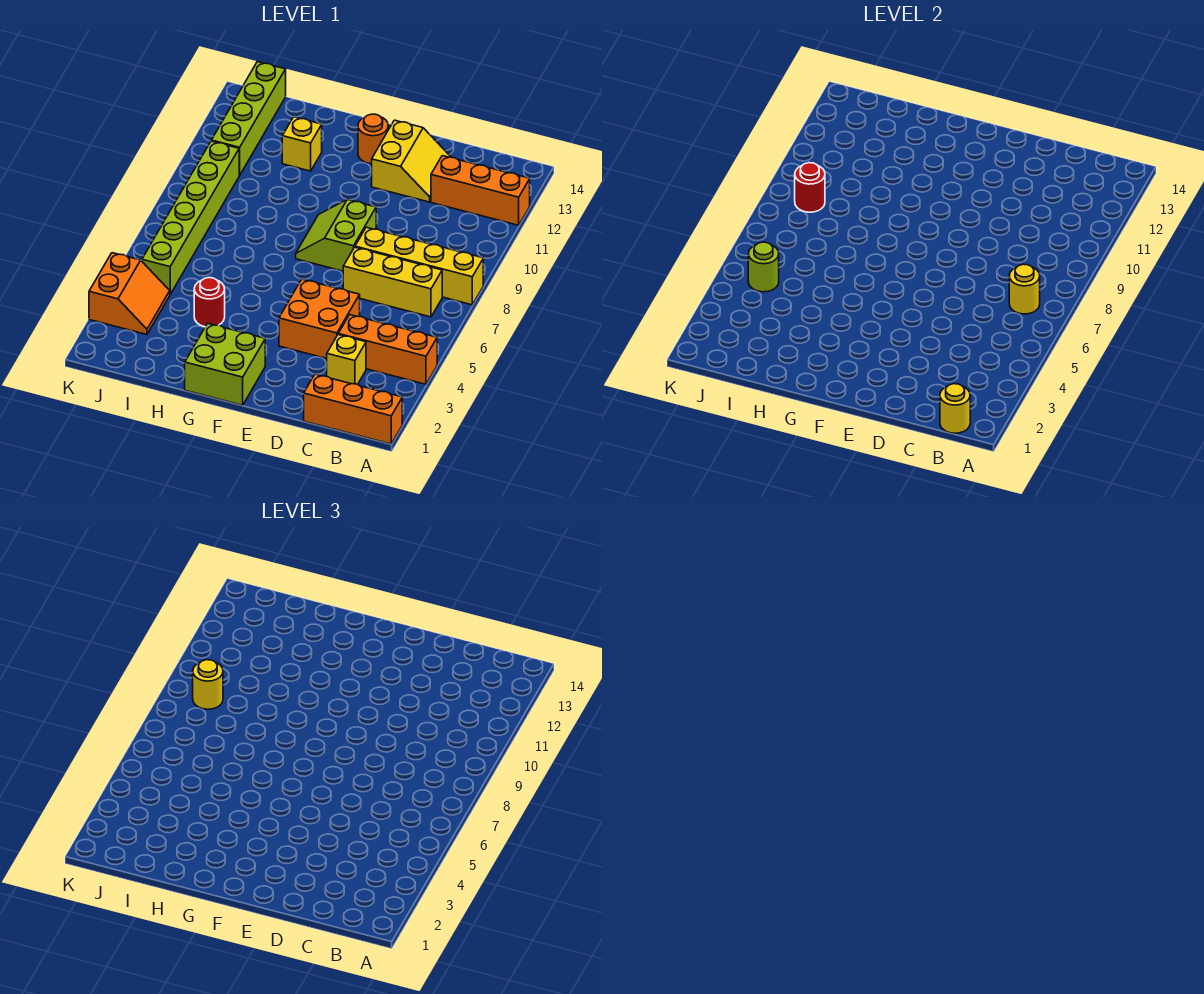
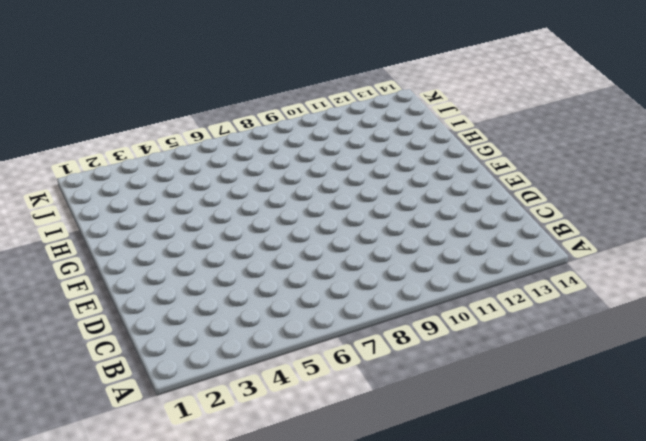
none -> orange brick A1:C1 level 1
none -> orange brick A4:C4 level 1
none -> yellow brick A8:D8 level 1

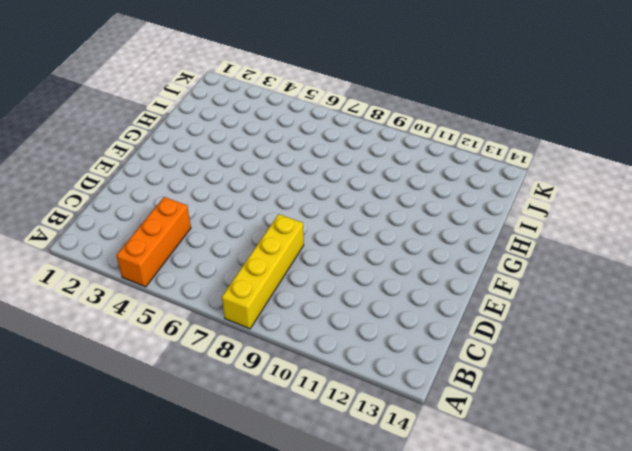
none -> orange brick A1:C1 level 1
none -> orange brick A12:C12 level 1
none -> yellow brick B7:D7 level 1

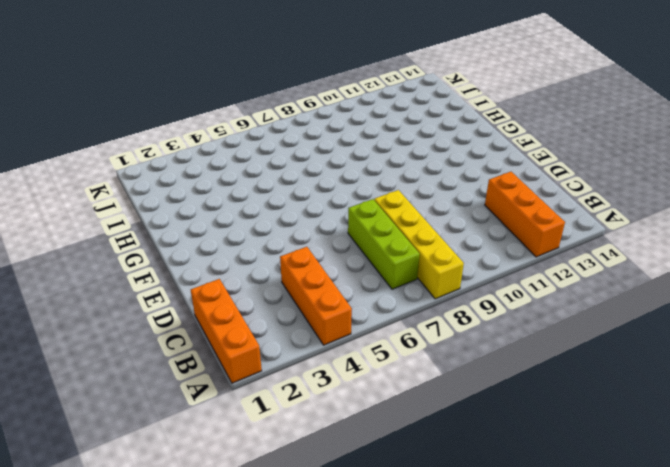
lime brick B7:D7 level 1 -> yellow brick B7:D7 level 1
none -> yellow brick C3 level 1
none -> orange brick D4:E5 level 1
none -> yellow slope D12:E13 level 1 top E

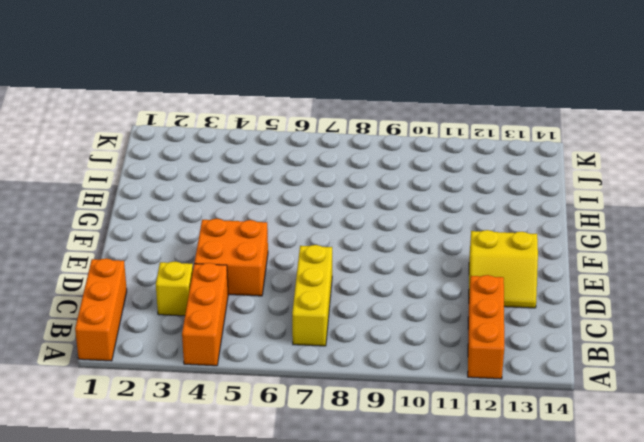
none -> yellow brick A8:D8 level 1
none -> lime slope E8:F9 level 1 top E
none -> lime brick F1:G2 level 1

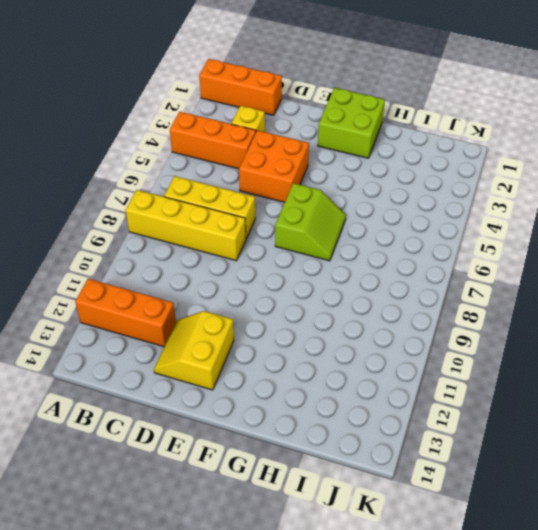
lime slope F6:G7 level 1 top F -> lime slope E8:F9 level 1 top E
none -> orange round brick F13 level 1
none -> red round brick H4 level 1
none -> yellow brick H12 level 1

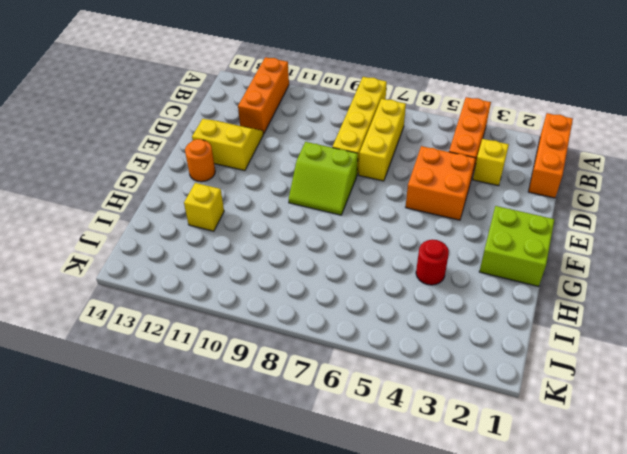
none -> orange slope J3:K4 level 1 top K
none -> lime brick J5:J10 level 1
none -> lime brick J11:J14 level 1

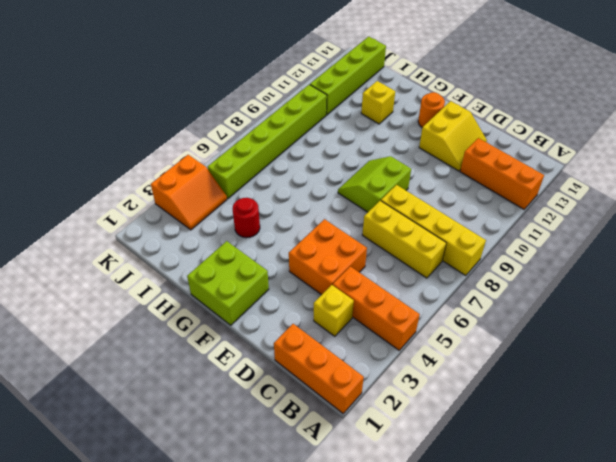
none -> yellow round brick B1 level 2
none -> yellow round brick B7 level 2
none -> lime round brick J5 level 2

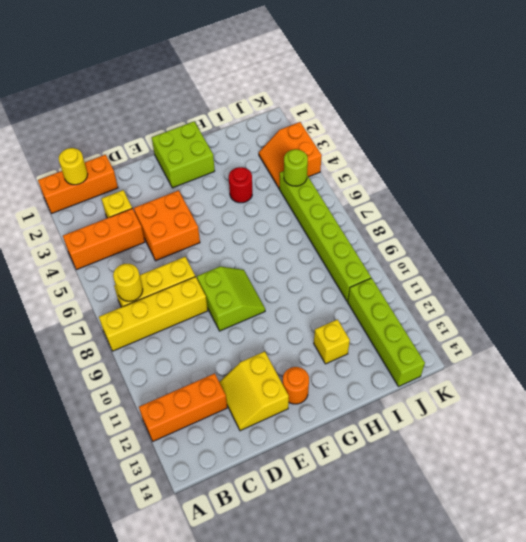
none -> red round brick J9 level 2
none -> yellow round brick J9 level 3

